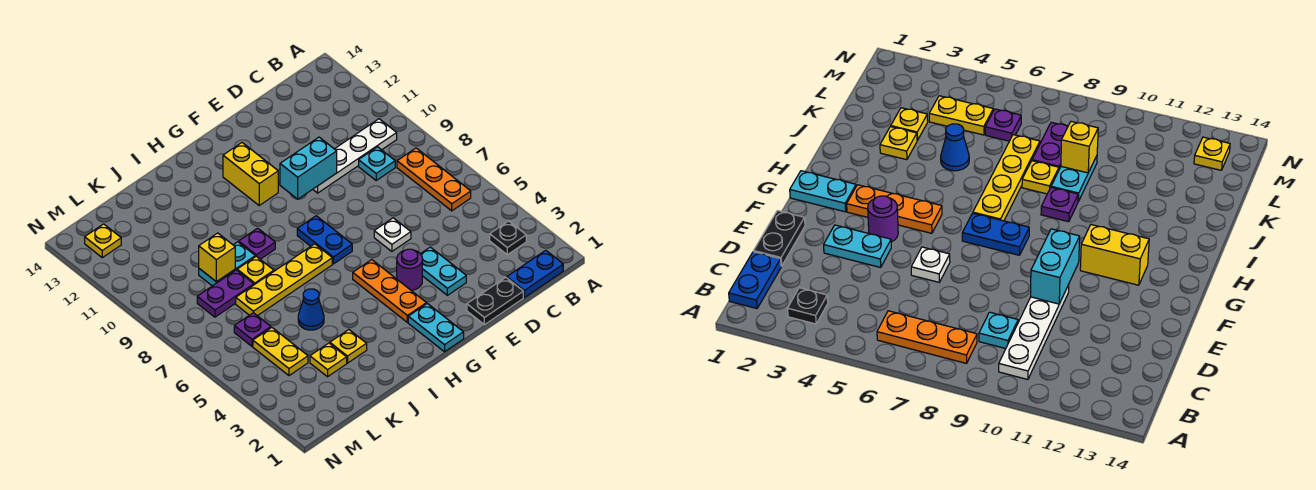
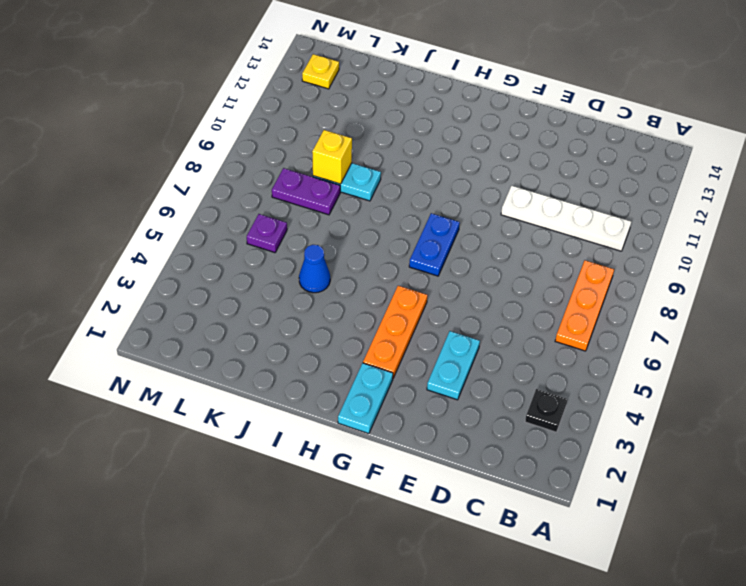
none -> blue plate B1:C1 level 1
none -> cyan plate C9 level 1
none -> black plate D1:E1 level 1

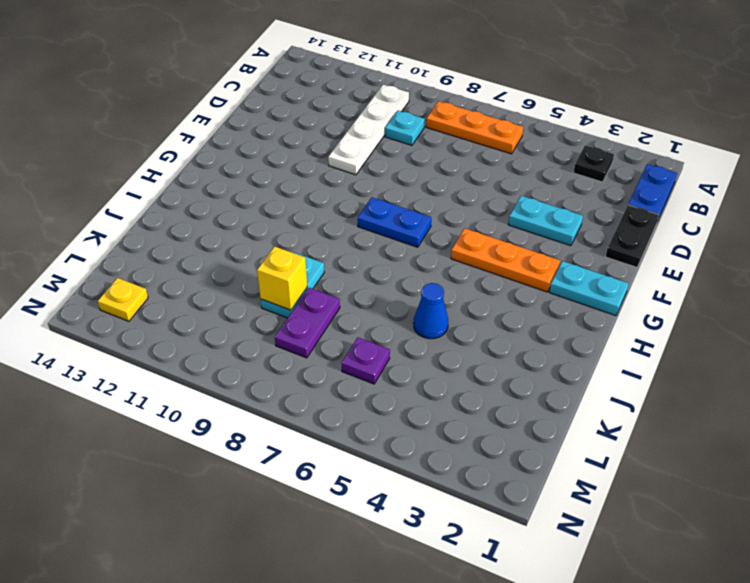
none -> white plate E6 level 1
none -> purple round brick F4 level 1
none -> yellow brick G11:G12 level 1

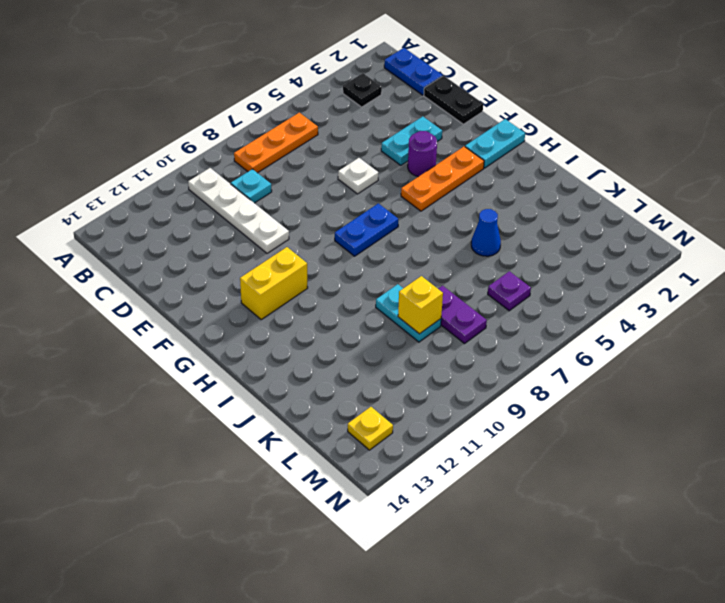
none -> yellow plate H7:K7 level 1
none -> purple plate I9 level 1
none -> yellow plate J3 level 1

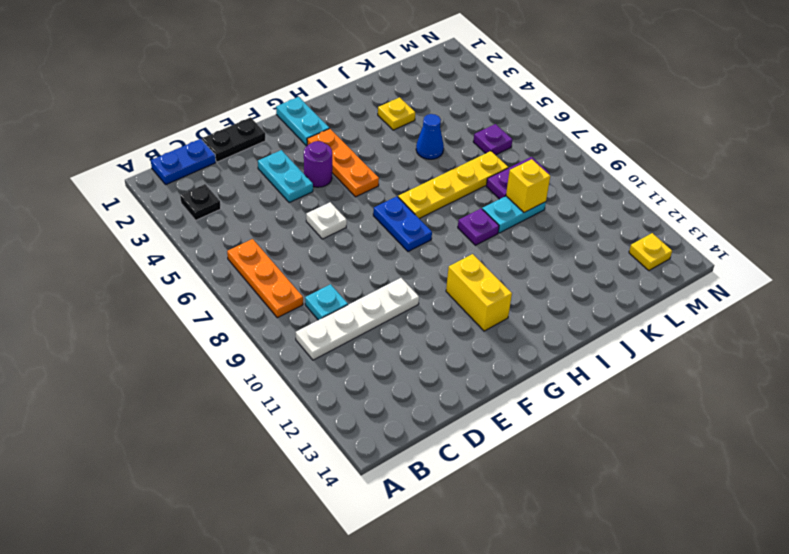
none -> yellow plate J8 level 1
none -> yellow plate K3 level 1
none -> yellow plate L4:L5 level 1

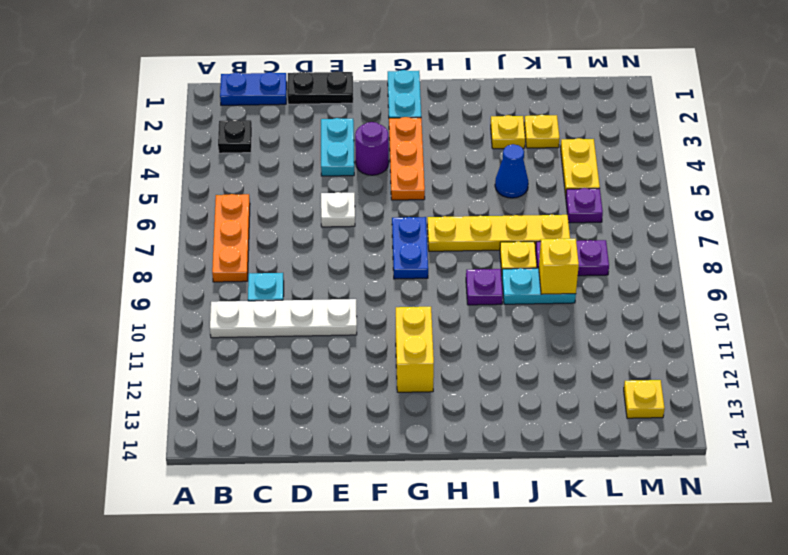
none -> cyan brick E10:F10 level 2

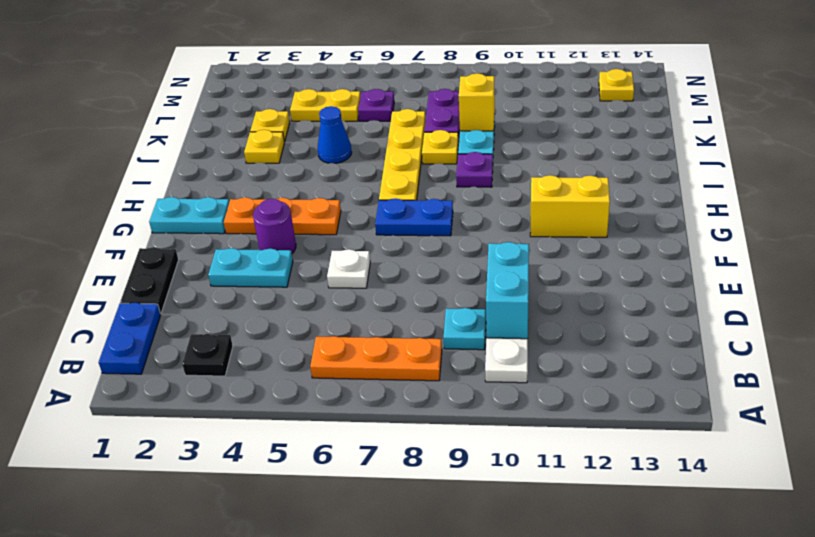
cyan brick C10:D10 level 2 -> cyan brick E10:F10 level 2

